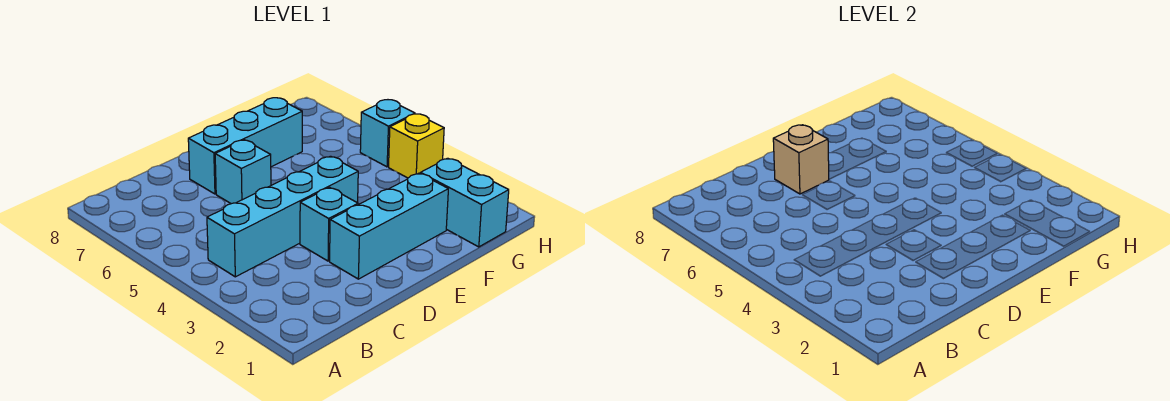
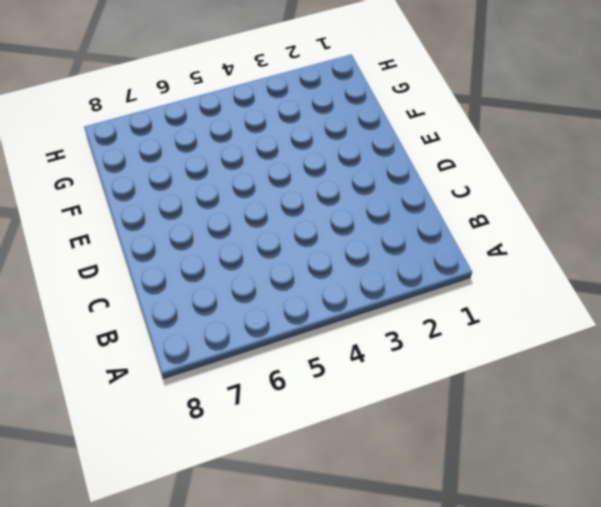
none -> cyan brick B4:E4 level 1
none -> cyan brick D2:F2 level 1

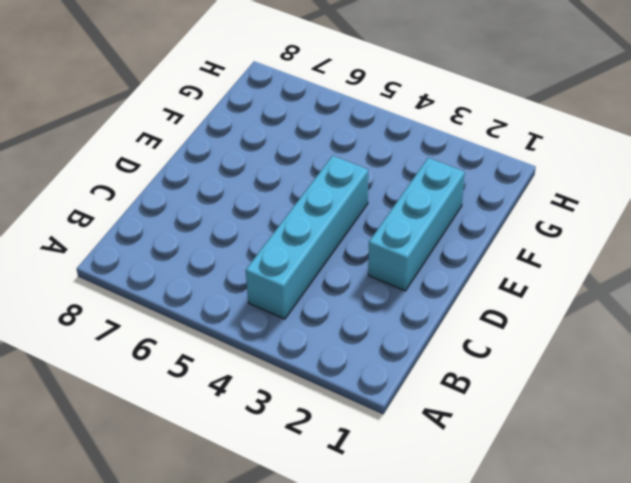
none -> cyan brick D3 level 1
none -> cyan brick D6 level 1

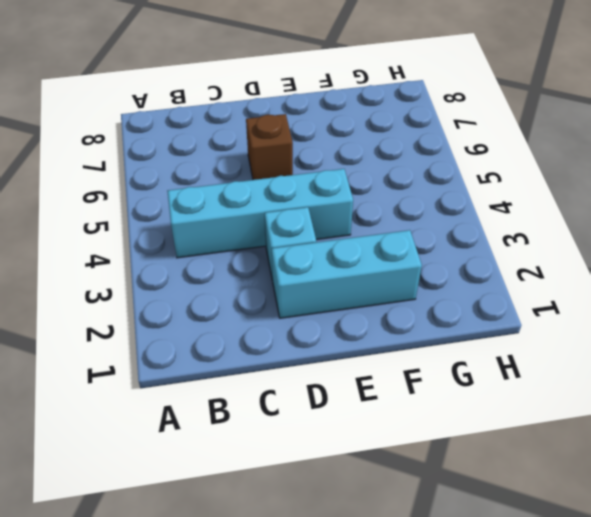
brown brick D6 level 1 -> cyan brick D6 level 1
none -> cyan brick D7:F7 level 1
none -> cyan brick G1:G2 level 1

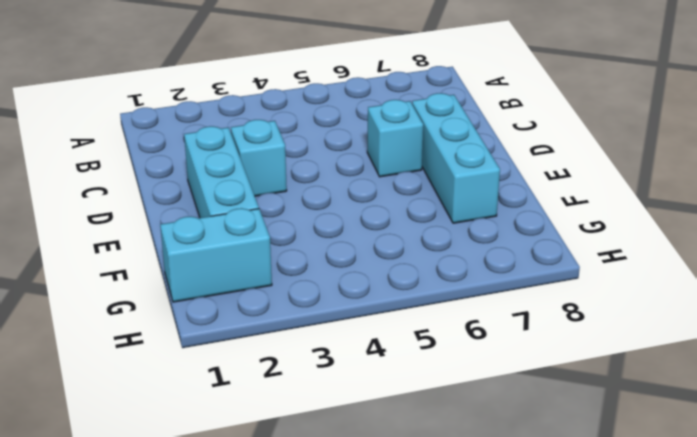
none -> cyan brick B4:E4 level 1
none -> yellow brick H4 level 1

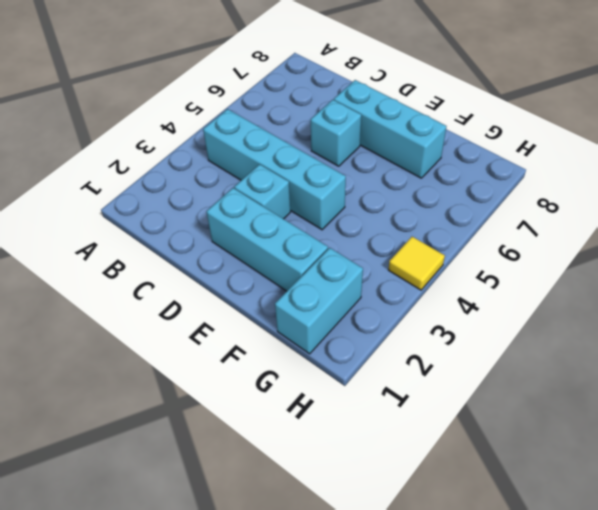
yellow tile H4 level 1 -> yellow brick H4 level 1
none -> cyan brick H5 level 1
none -> tan brick D7 level 2

